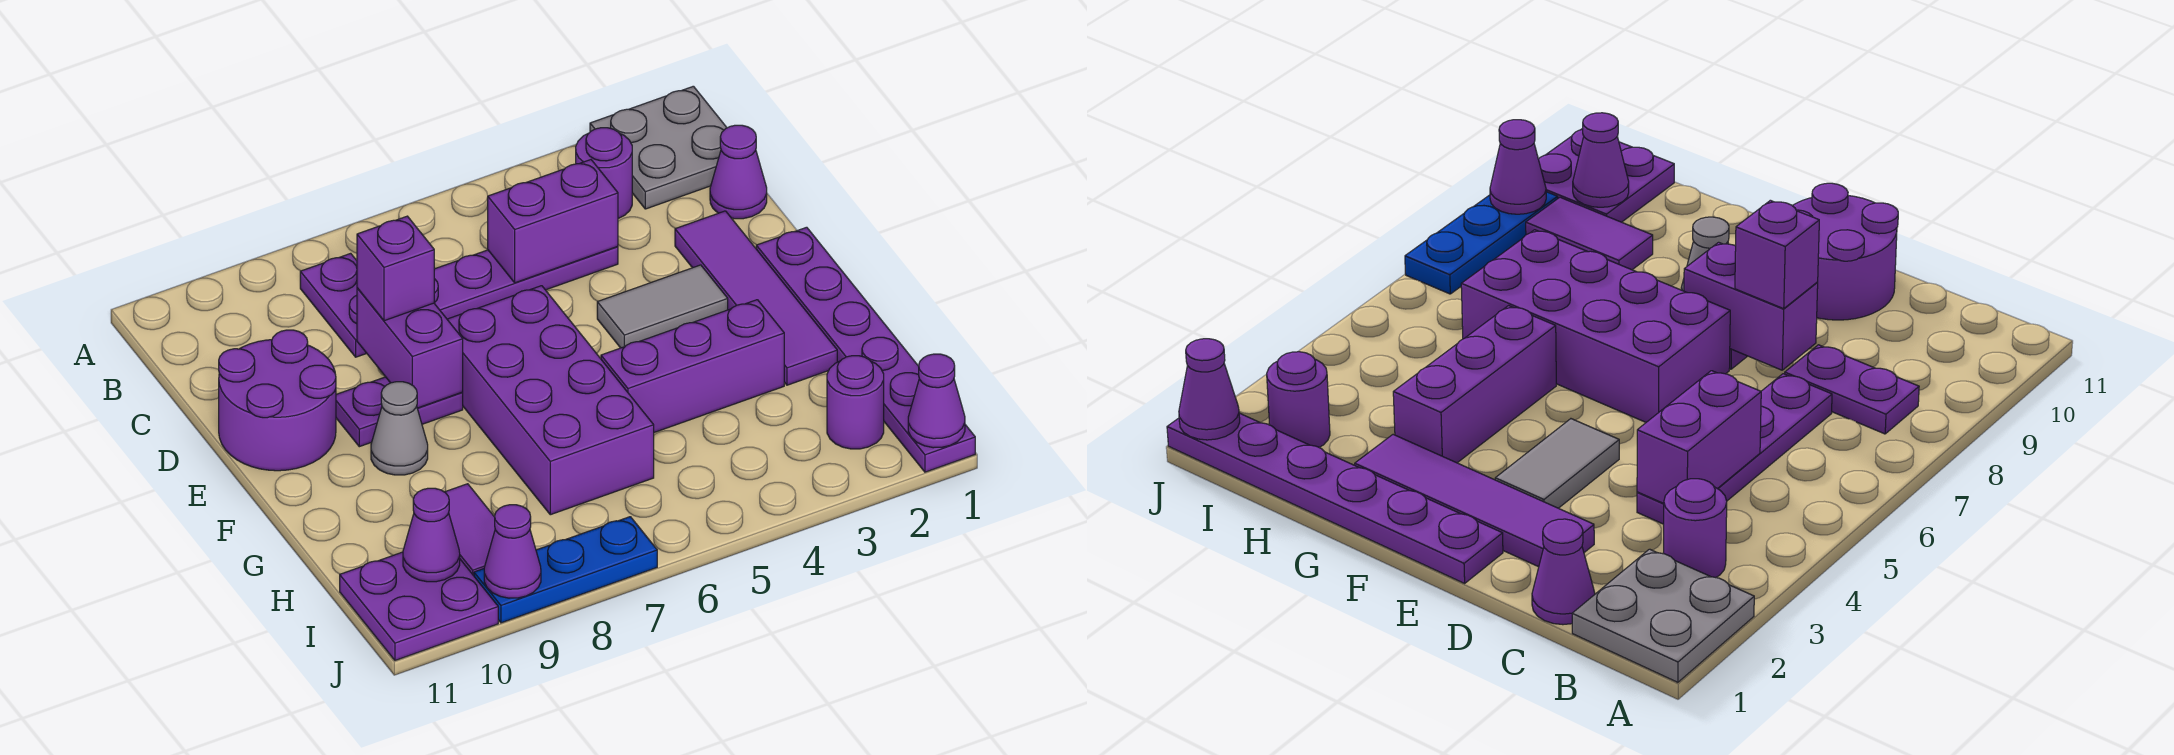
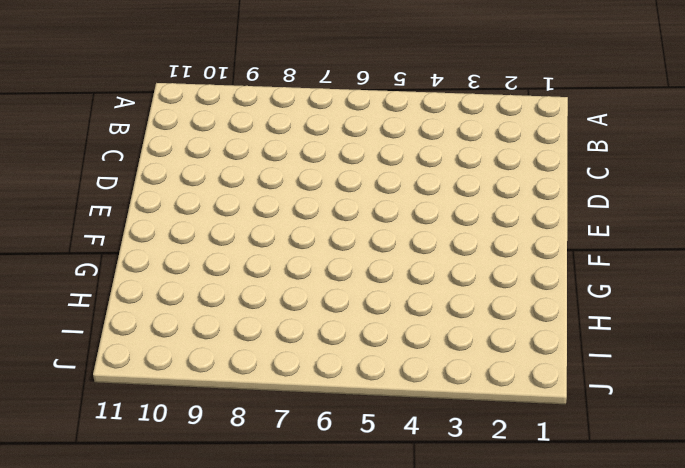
none -> grey plate A1:B2 level 1
none -> purple round brick B3 level 1
none -> purple plate B8:C8 level 1

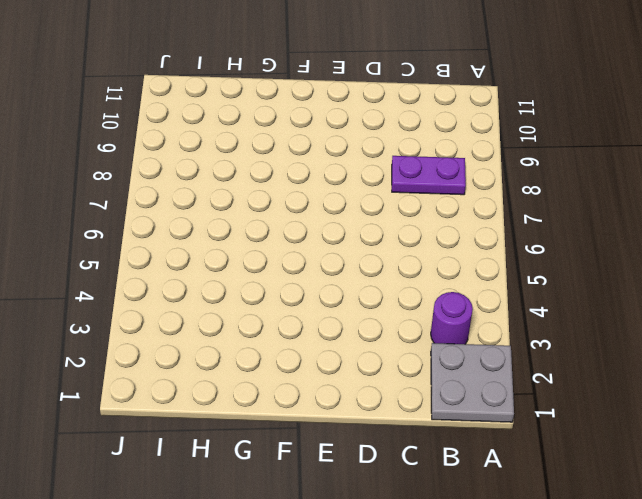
none -> purple cone C1 level 1
none -> purple plate C4:C7 level 1
none -> purple tile D2:G2 level 1

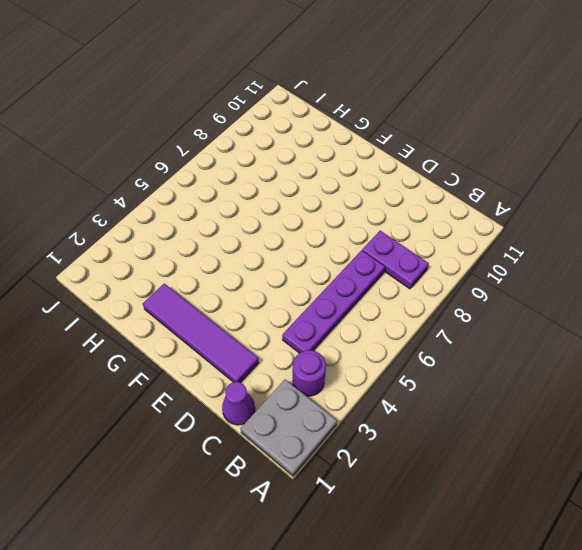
none -> purple round brick D10:E11 level 1
none -> purple plate E1:J1 level 1
none -> grey tile E3:E4 level 1

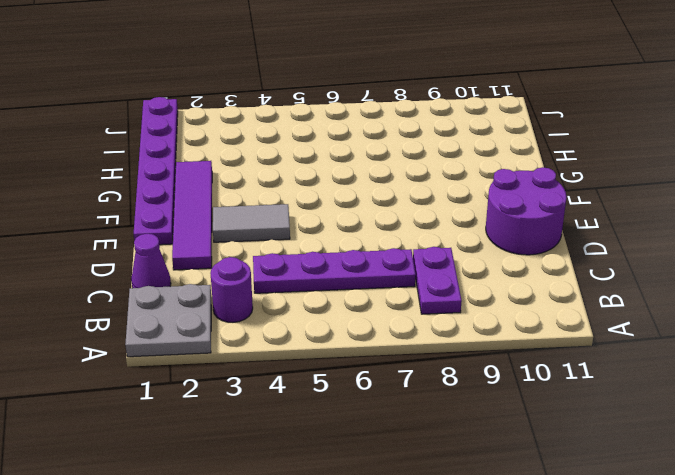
none -> purple brick E6:H7 level 1
none -> purple plate E8:E9 level 1
none -> grey cone F9 level 1

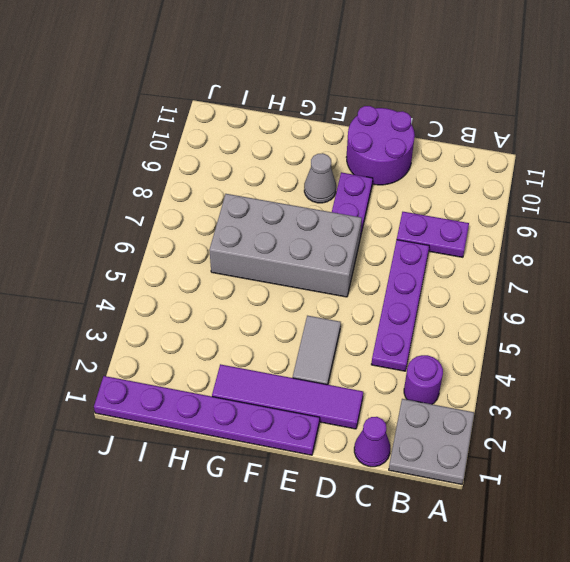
grey brick E6:H7 level 1 -> purple brick E6:H7 level 1
none -> purple brick G3:G5 level 1
none -> purple tile H9:I9 level 1
none -> purple round brick I2 level 1

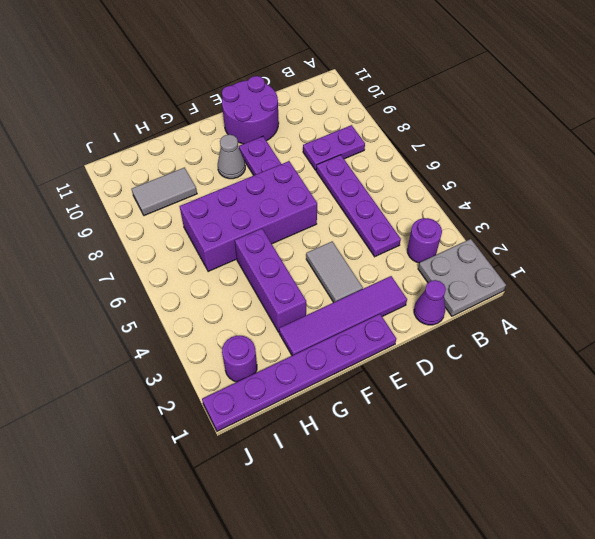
grey tile H9:I9 level 1 -> purple tile H9:I9 level 1
none -> purple plate I10:J11 level 1
none -> blue plate J7:J9 level 1
none -> purple brick C4:C5 level 2

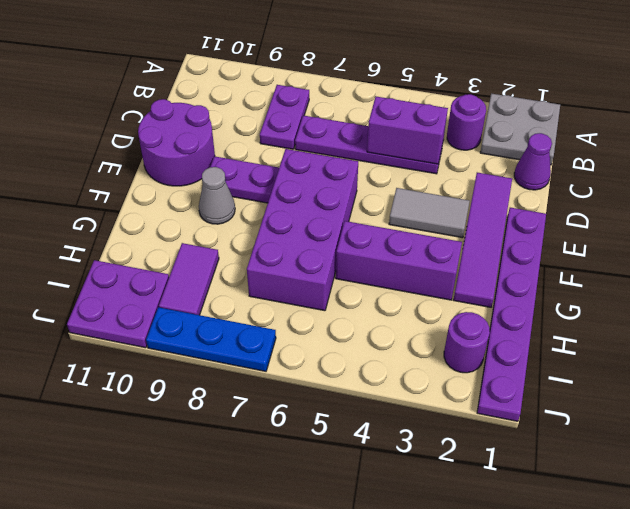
none -> purple brick D8:E8 level 2
none -> purple cone I10 level 2
none -> purple cone J1 level 2

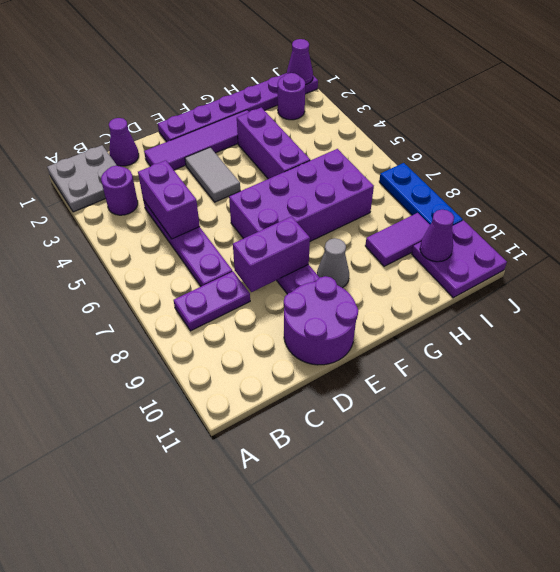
none -> purple cone J9 level 2
none -> purple brick D8 level 3

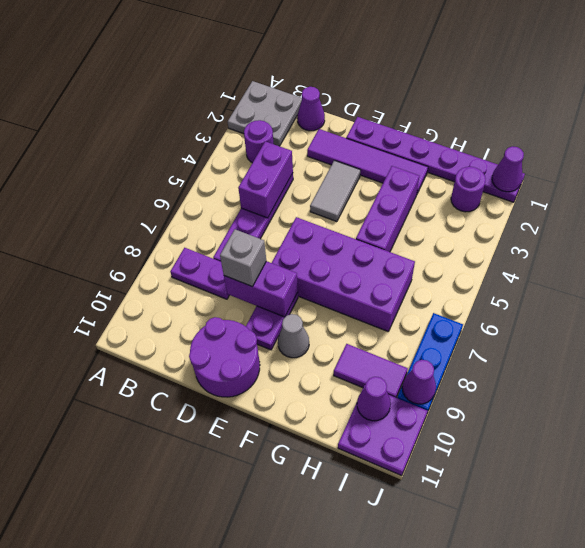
grey brick D8 level 3 -> purple brick D8 level 3

